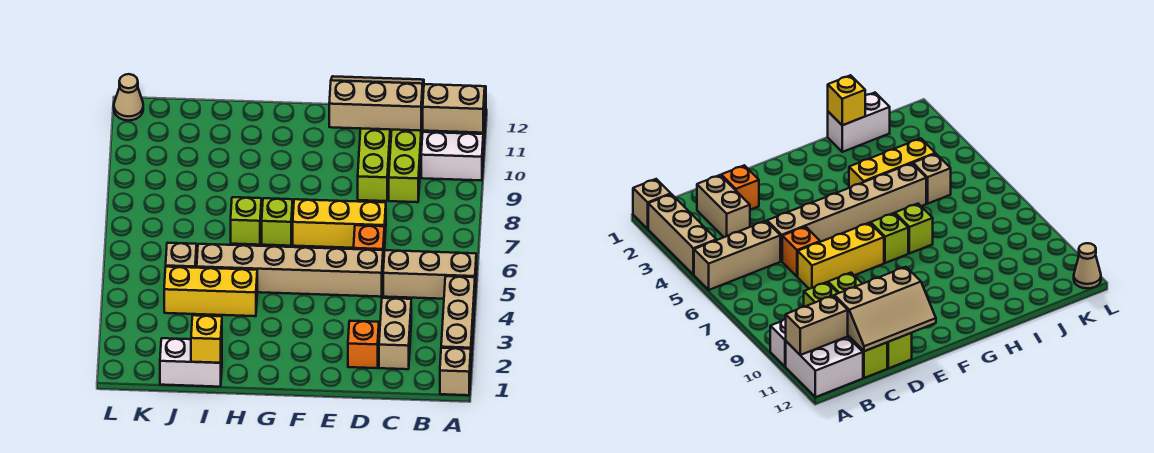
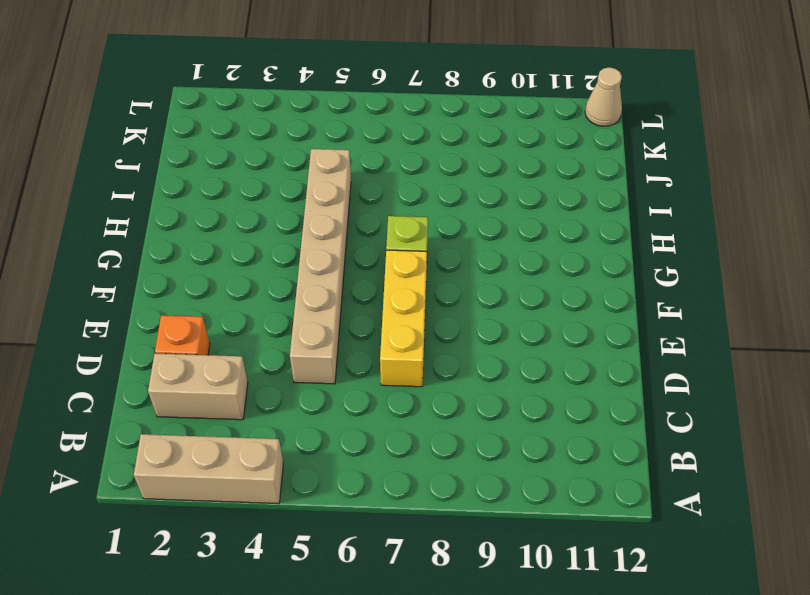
none -> tan brick A1 level 1
none -> tan brick A5:C5 level 1
none -> white brick A10:B10 level 1

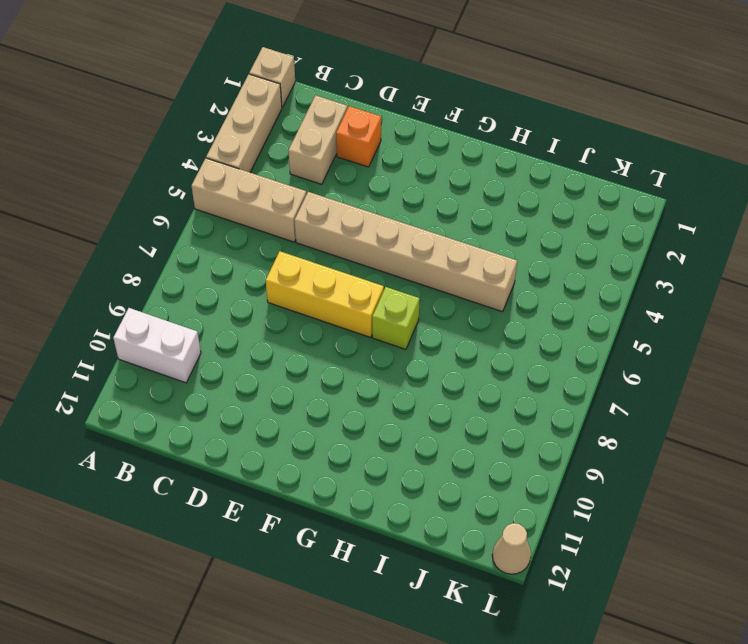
none -> white brick A11:B12 level 1
none -> lime brick C9:C12 level 1
none -> orange brick D6 level 1

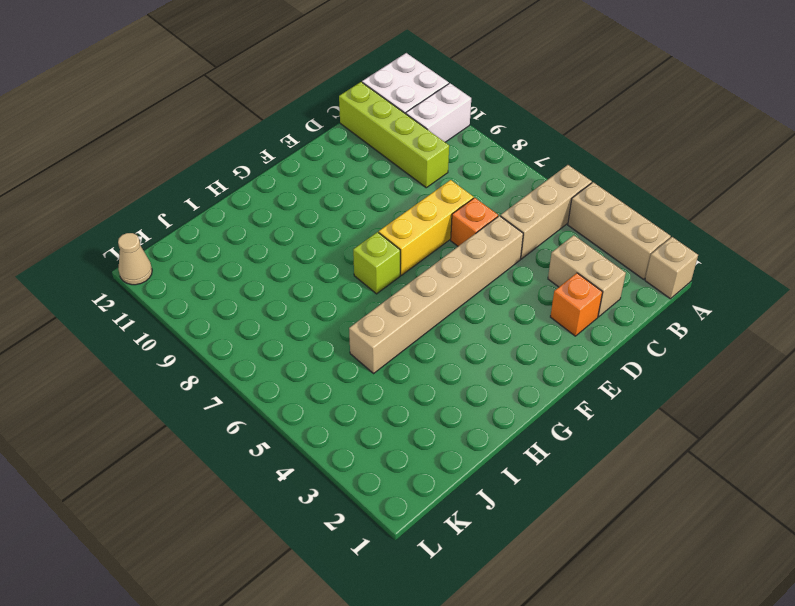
none -> lime brick D9:D12 level 1
none -> yellow brick H4:J4 level 1
none -> lime brick H7 level 1

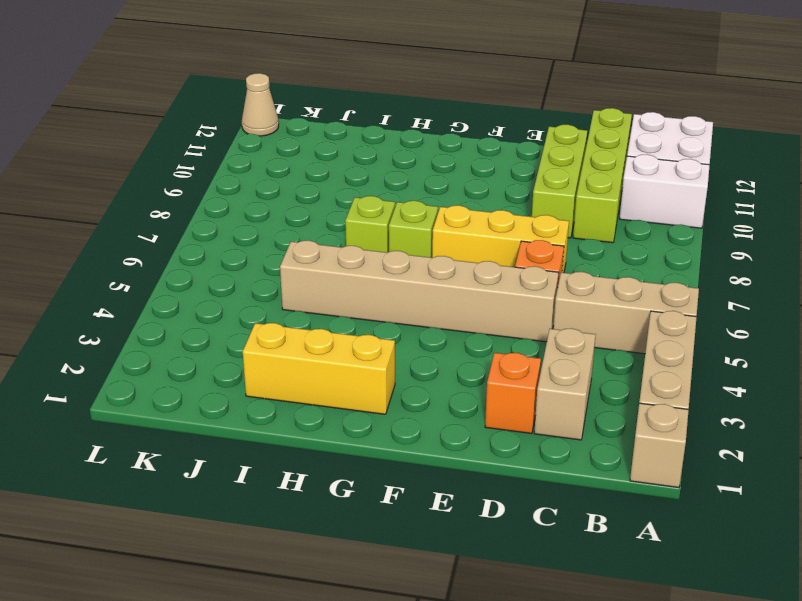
lime brick D9:D11 level 1 -> lime brick D9:D12 level 1
yellow brick G2:I2 level 1 -> yellow brick H4:J4 level 1
none -> white brick I1:J1 level 1
none -> tan brick J5 level 1
none -> tan brick A11:B11 level 2

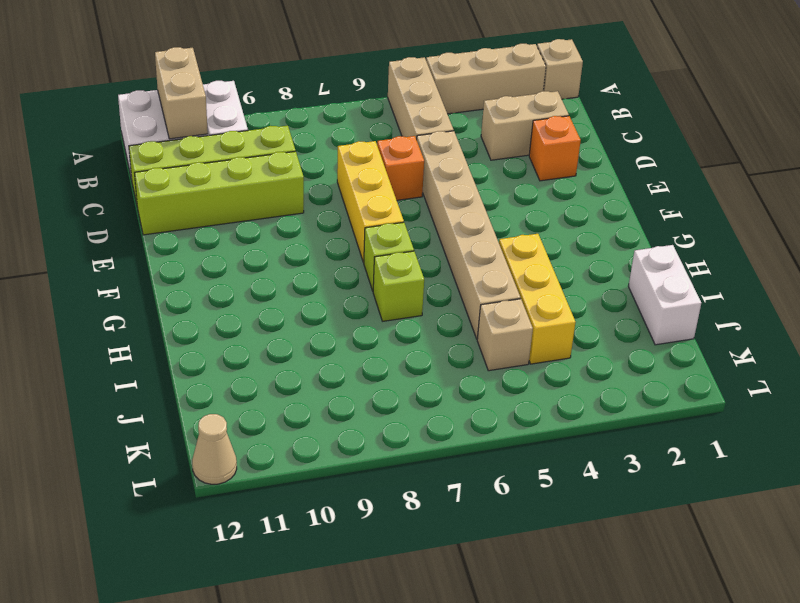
none -> tan slope C11:E12 level 2 top 11
none -> yellow brick I1 level 2

